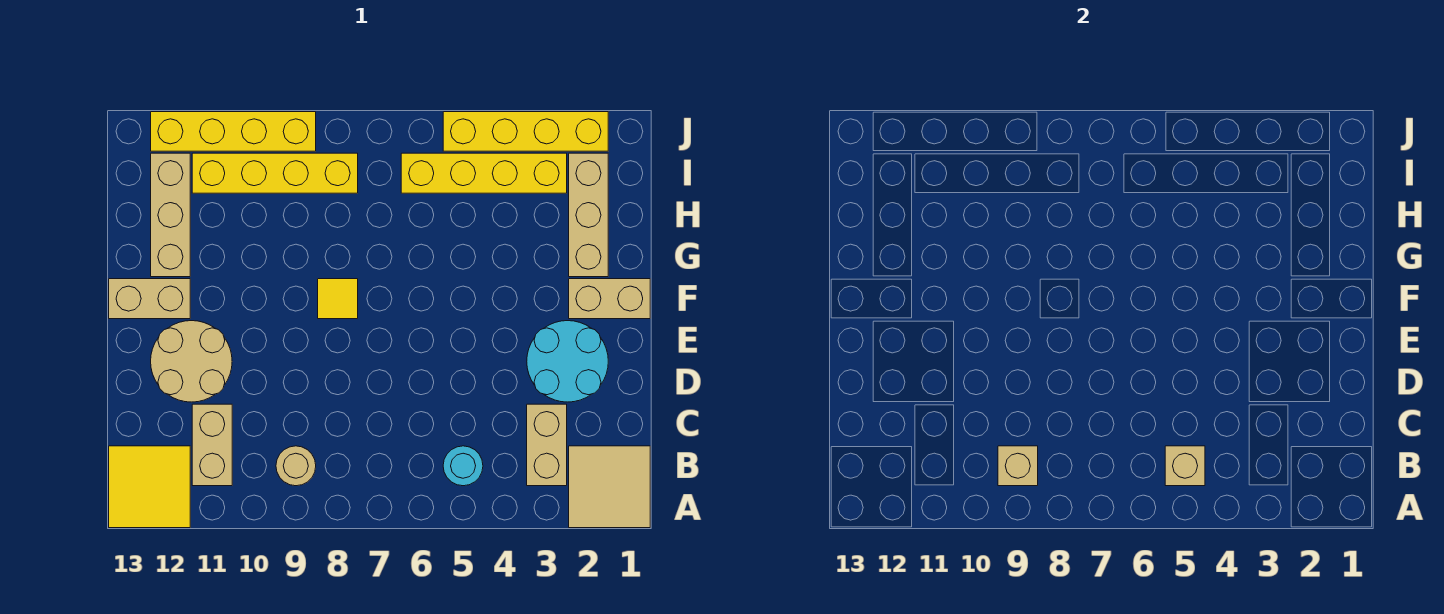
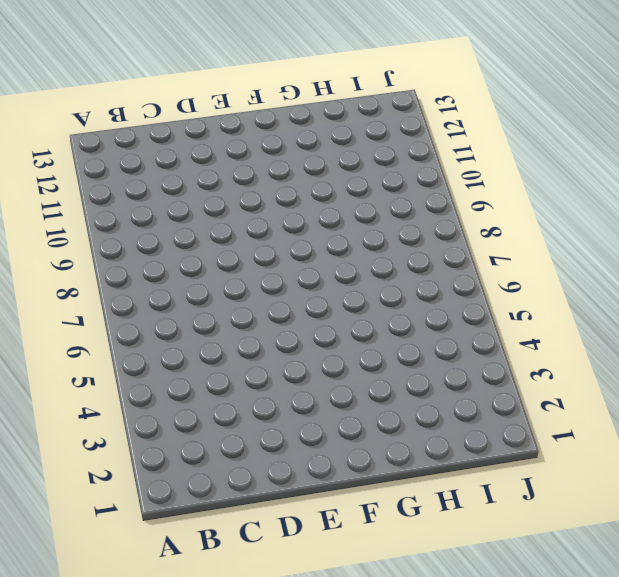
none -> tan tile A1:B2 level 1
none -> yellow tile A12:B13 level 1
none -> tan brick B3:C3 level 1

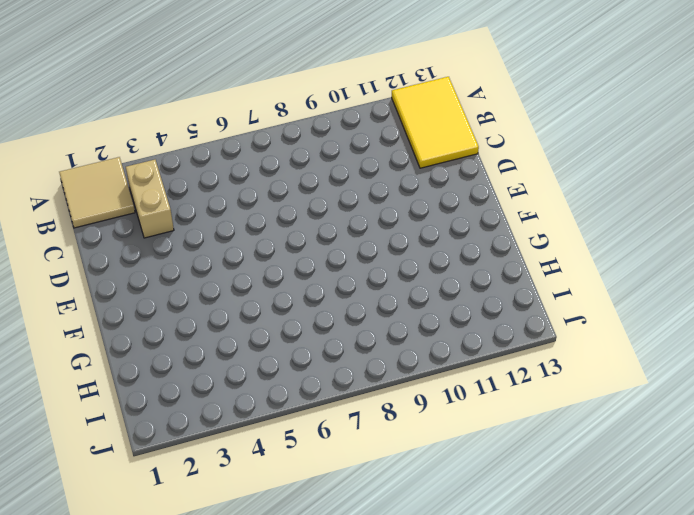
yellow tile A12:C13 level 1 -> yellow tile A12:B13 level 1
none -> cyan round brick B5 level 1
none -> tan round brick B9 level 1
none -> tan brick B11:C11 level 1

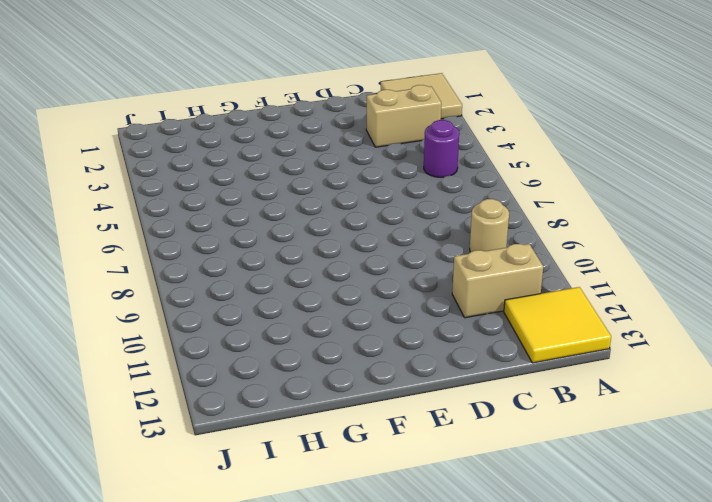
purple round brick B5 level 1 -> cyan round brick B5 level 1
none -> cyan round brick D2:E3 level 1
none -> tan round brick D11:E12 level 1
none -> tan brick F1:F2 level 1

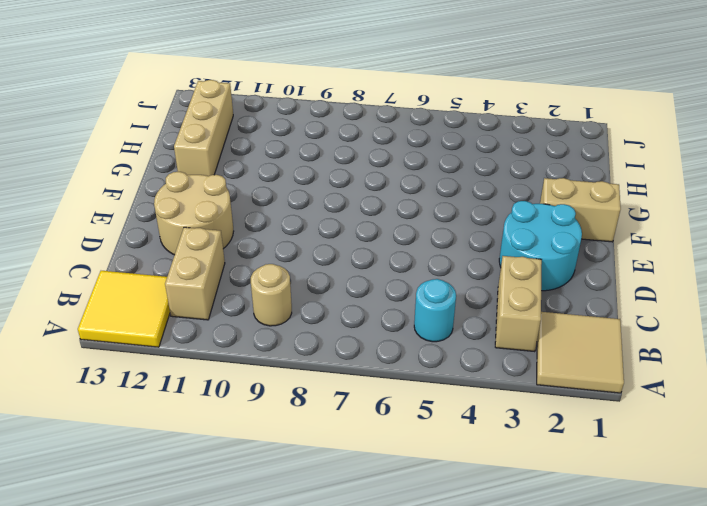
none -> yellow tile F8 level 1
none -> tan brick F12:F13 level 1
none -> tan brick G2:I2 level 1

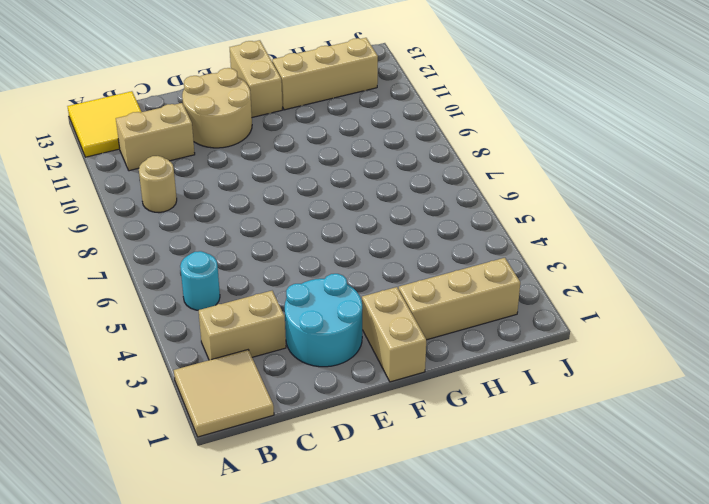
none -> yellow tile F8 level 1
none -> yellow brick I3:I6 level 1
none -> yellow brick I8:I11 level 1

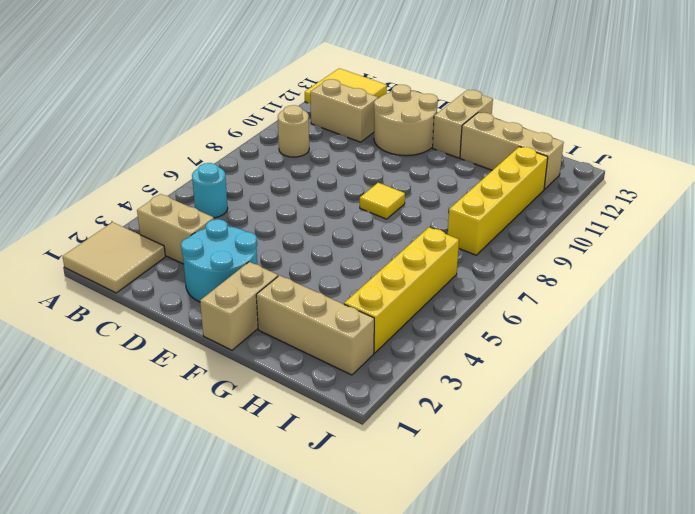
none -> yellow brick J2:J5 level 1
none -> yellow brick J9:J12 level 1
none -> tan brick B5 level 2

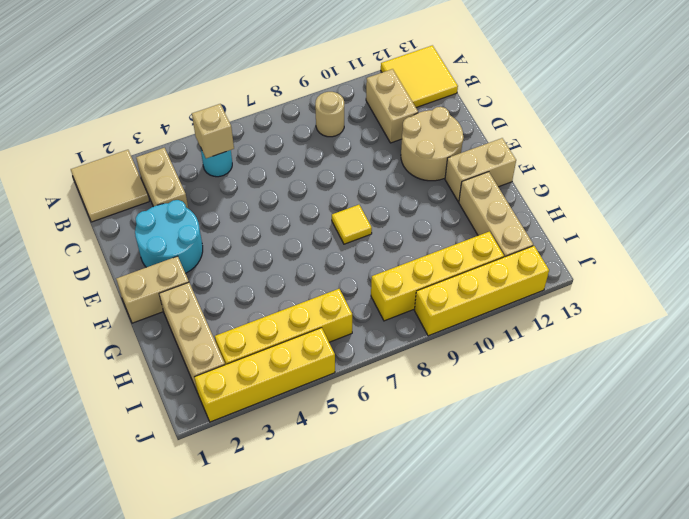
none -> tan brick B9 level 2

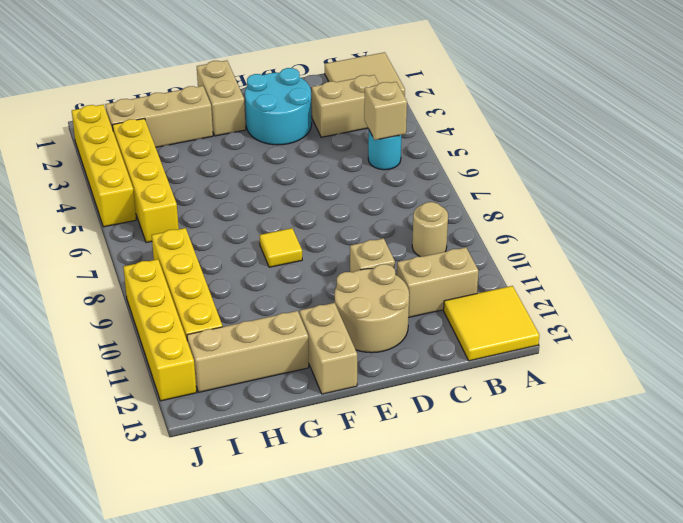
tan brick D10 level 1 -> tan brick B9 level 2

